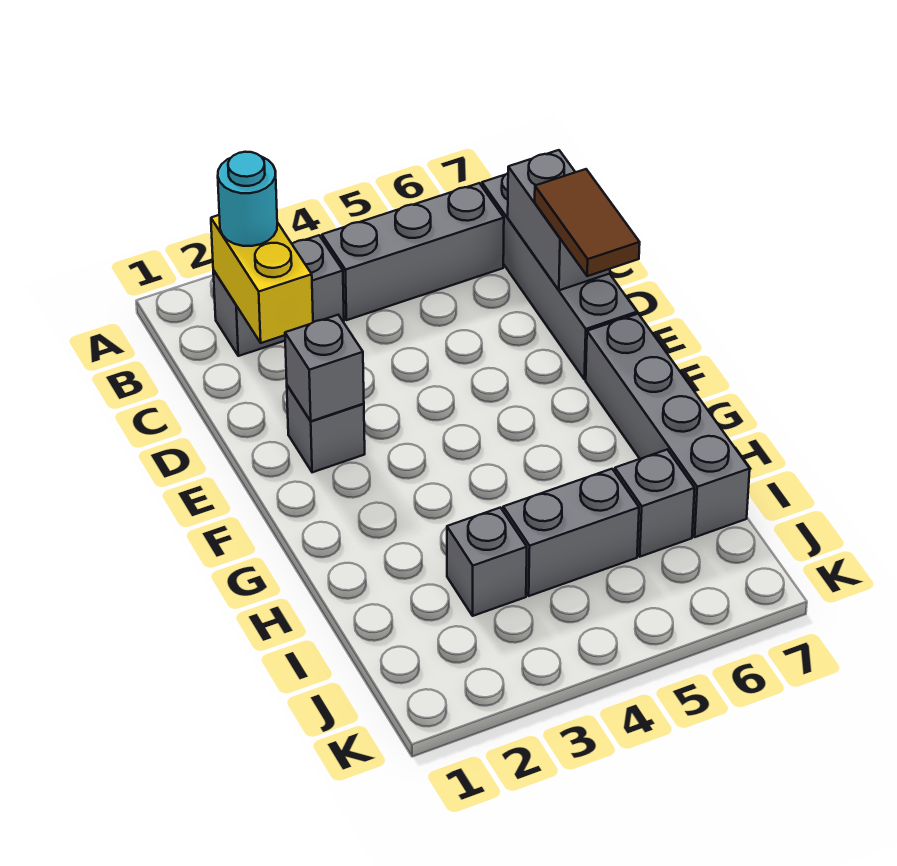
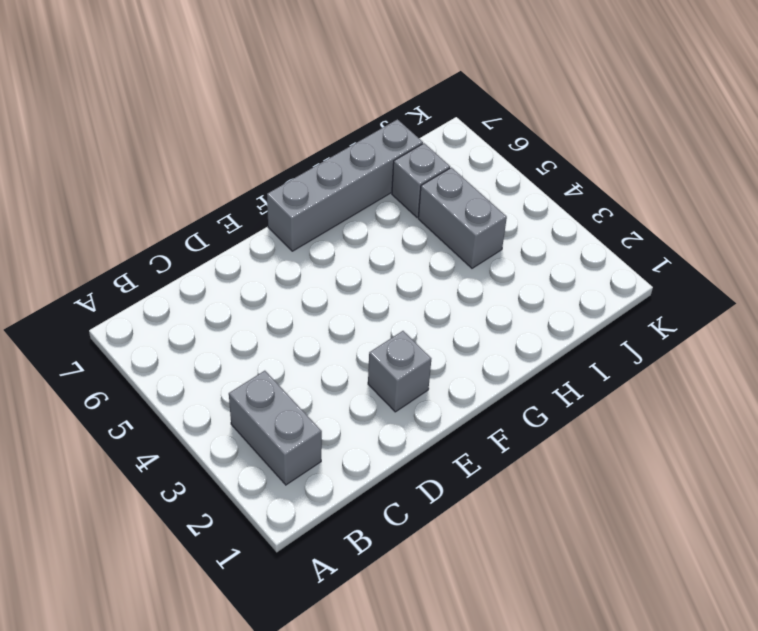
none -> grey brick B4:B6 level 1
none -> grey brick B7:E7 level 1
none -> grey brick I3 level 1

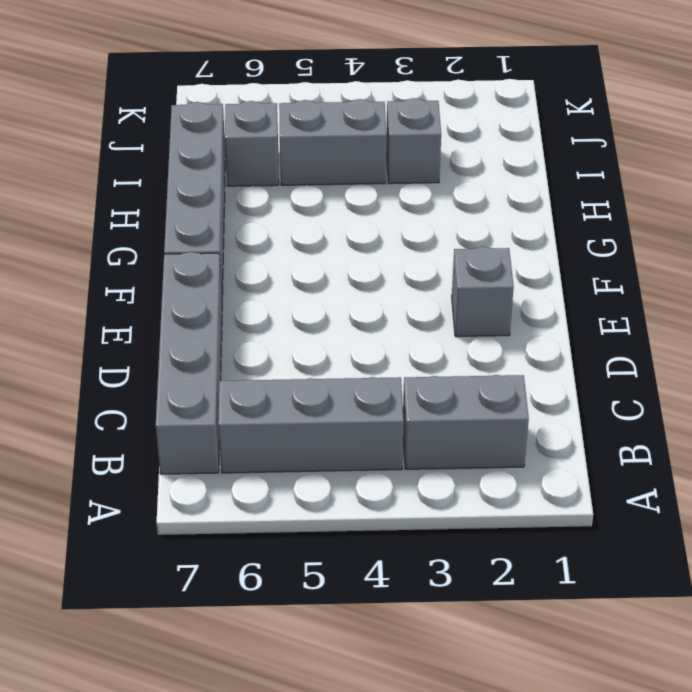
none -> yellow brick B2:C2 level 2
none -> grey brick C7:D7 level 2
none -> grey brick E2 level 2

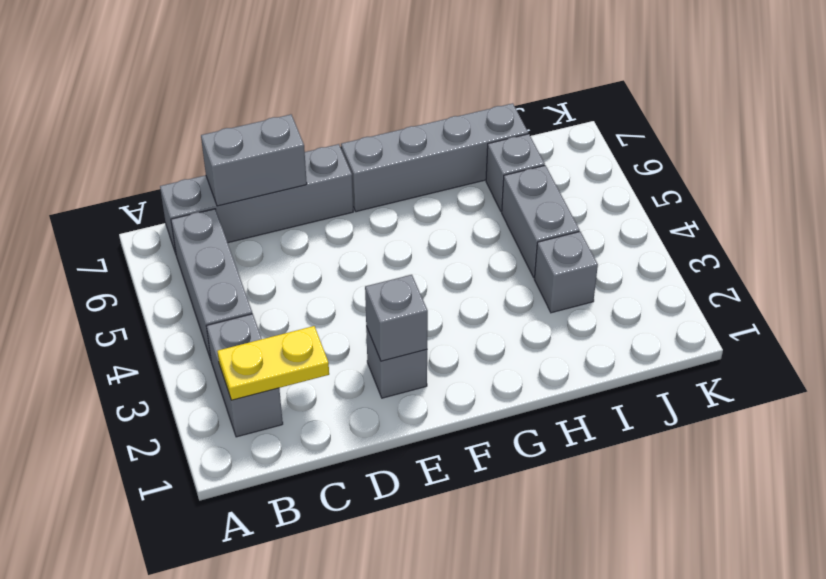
yellow plate B2:C2 level 2 -> yellow brick B2:C2 level 2
none -> cyan round brick B2 level 3
none -> brown tile D7:E7 level 3

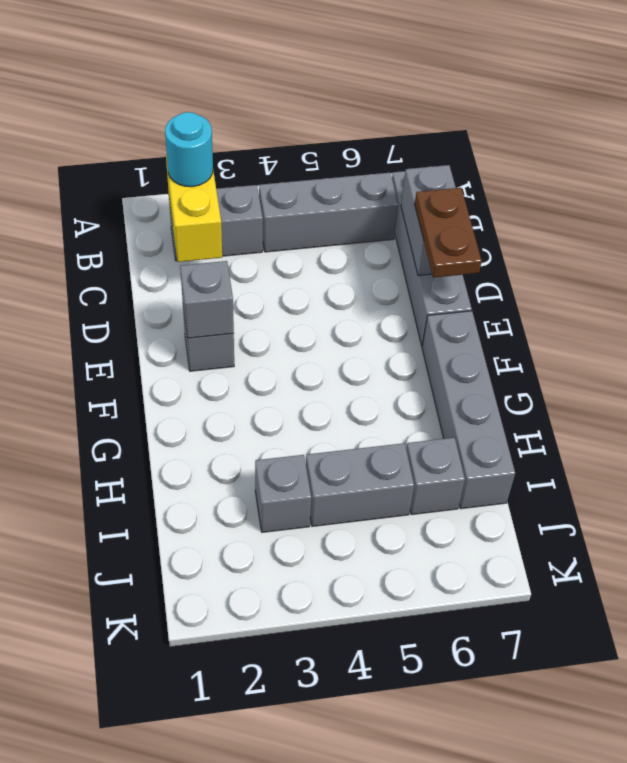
brown plate D7:E7 level 3 -> brown tile D7:E7 level 3

